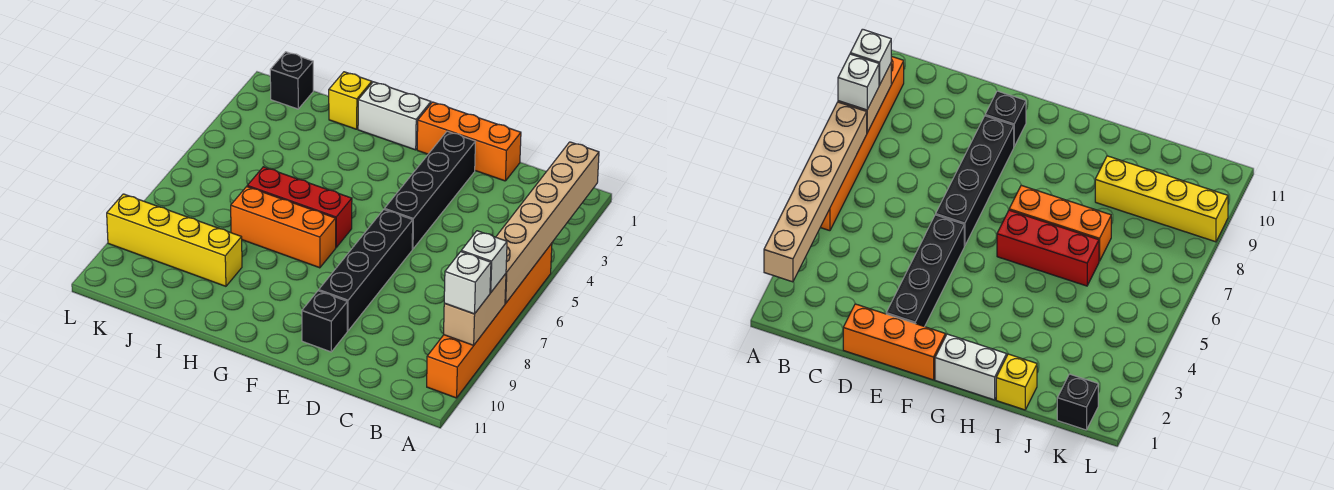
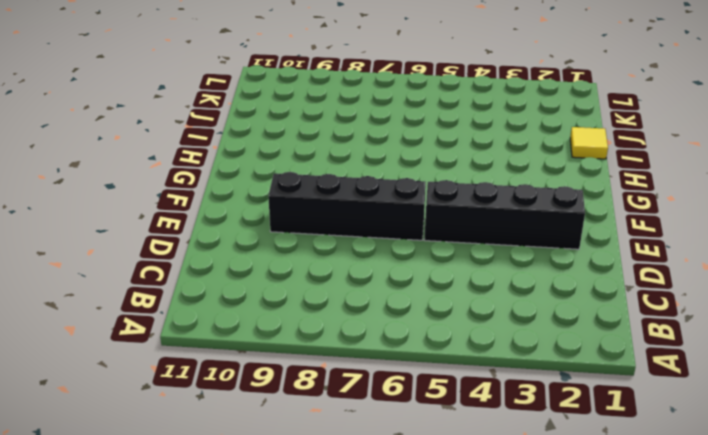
yellow tile I1 level 1 -> yellow brick I1 level 1
none -> orange brick A5:A10 level 1
none -> orange brick D1:F1 level 1
none -> black brick E10 level 1

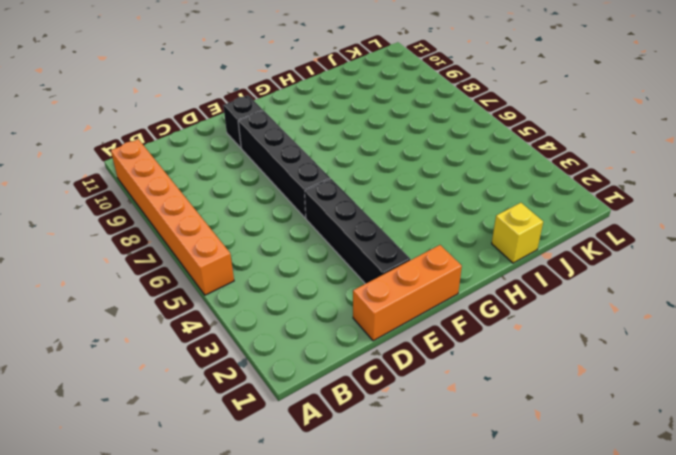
none -> white brick G1:H1 level 1
none -> red brick G6:I6 level 1
none -> orange brick G7:I7 level 1

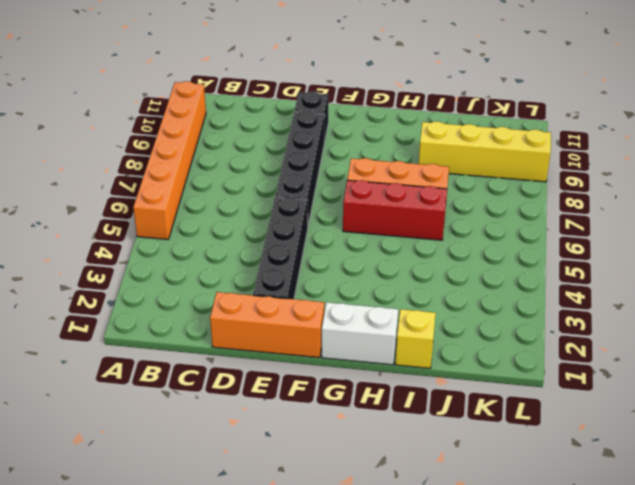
none -> black brick K1 level 1
none -> tan brick A2:A7 level 2
none -> tan brick A8:A9 level 2

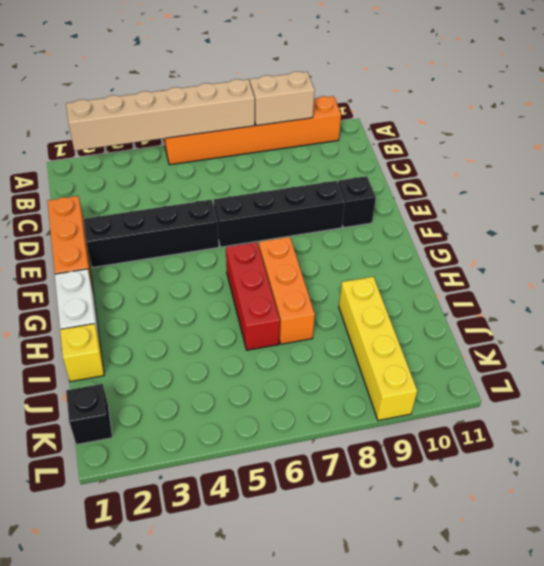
none -> white brick A8 level 3
none -> white brick A9 level 3

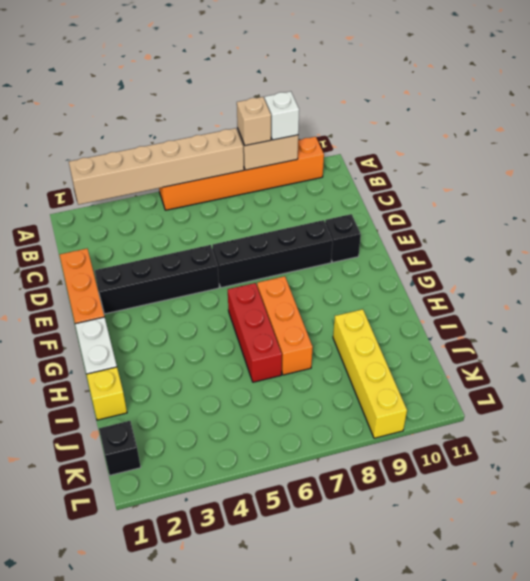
tan brick A8 level 3 -> white brick A8 level 3

